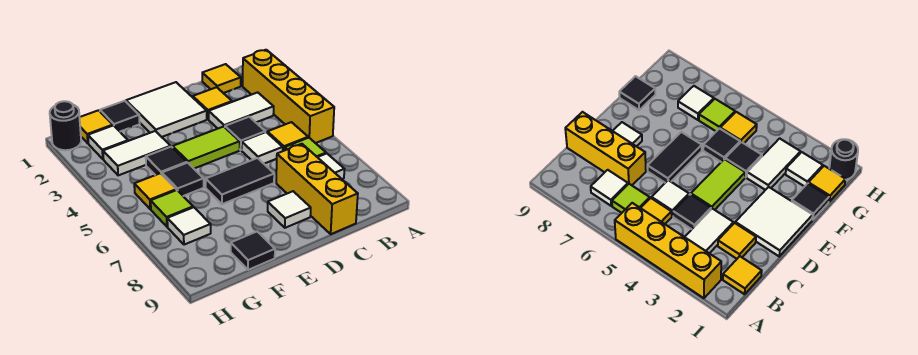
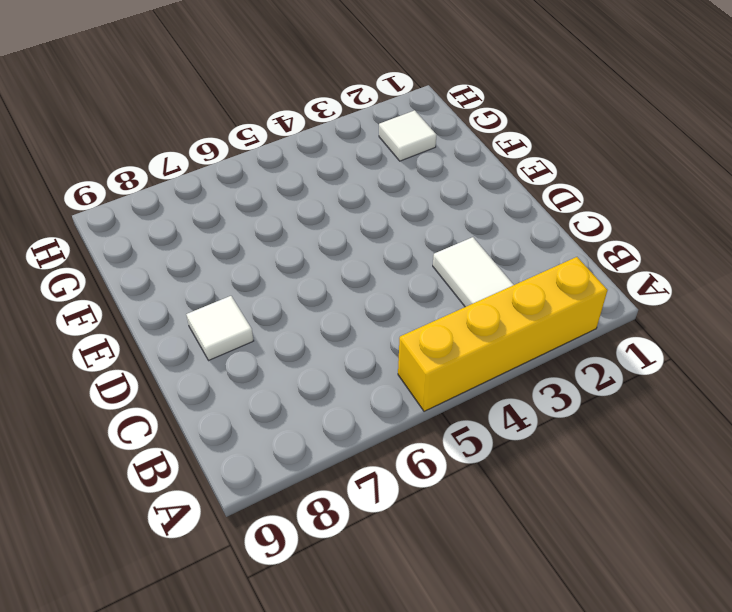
none -> yellow tile B1 level 1
none -> yellow tile B5 level 1
none -> lime tile B6 level 1

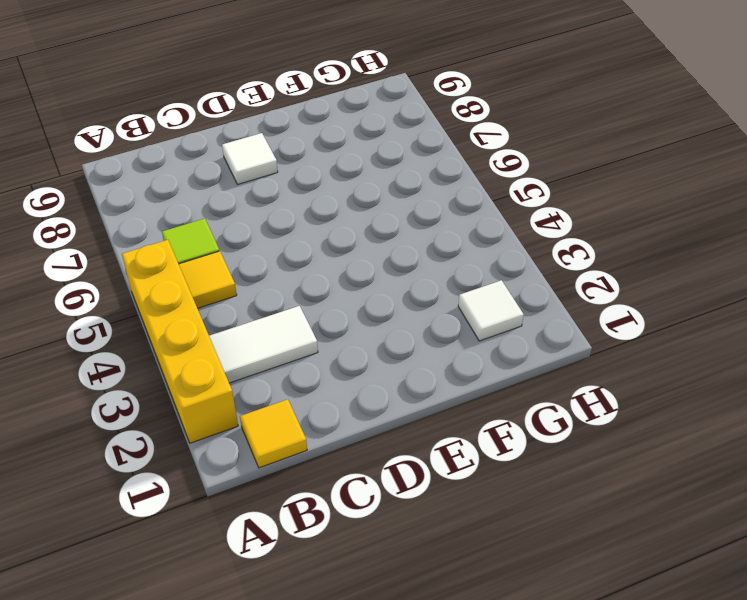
none -> white tile B7 level 1
none -> yellow tile C2 level 1
none -> black tile C4 level 1

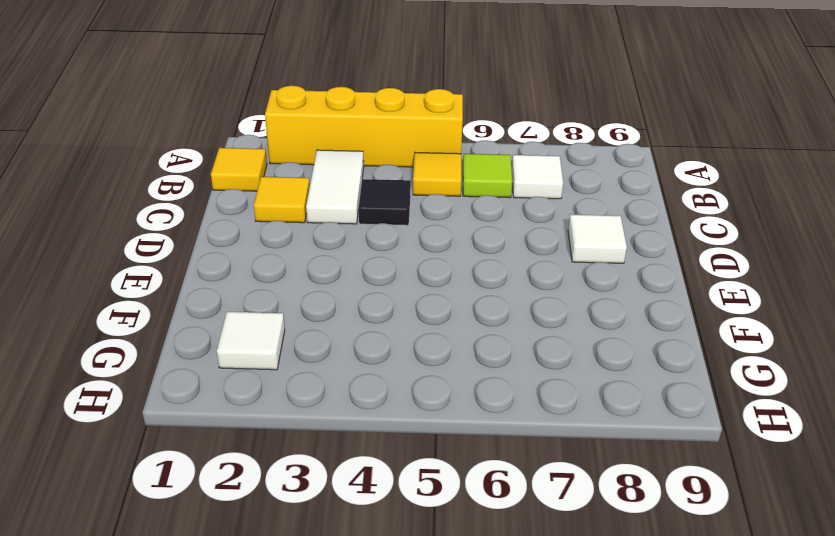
none -> white tile C5 level 1
none -> yellow brick C7:C9 level 1
none -> white tile D1:E2 level 1

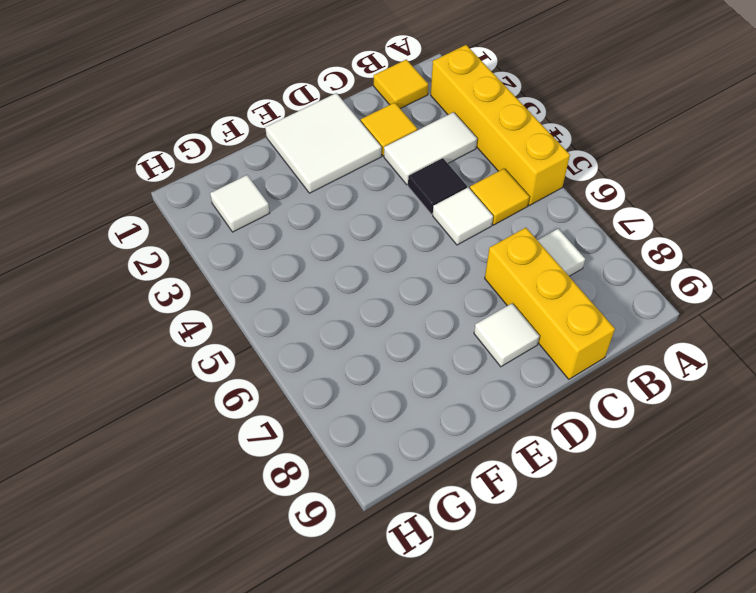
none -> lime tile B6 level 1
none -> lime tile D4:E4 level 1
none -> black tile D6:E6 level 1

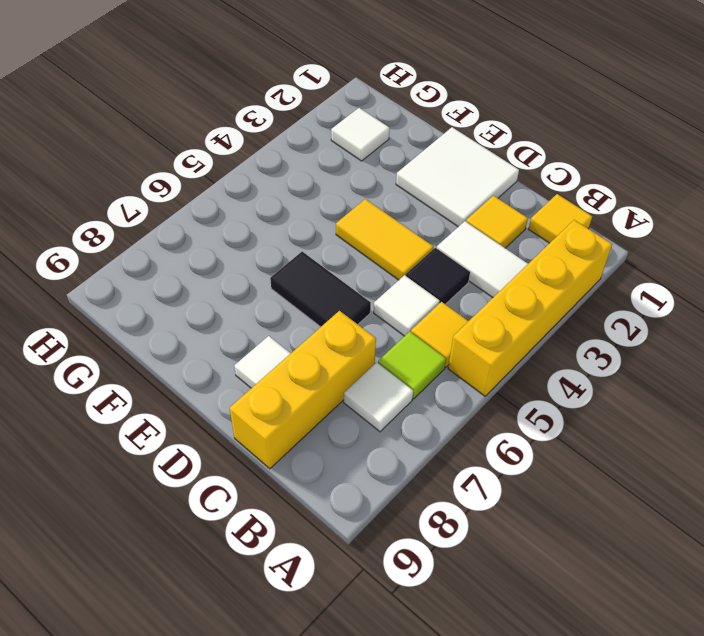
yellow tile D4:E4 level 1 -> lime tile D4:E4 level 1
none -> black tile F1 level 1
none -> white tile F3:G3 level 1
none -> black tile F4 level 1

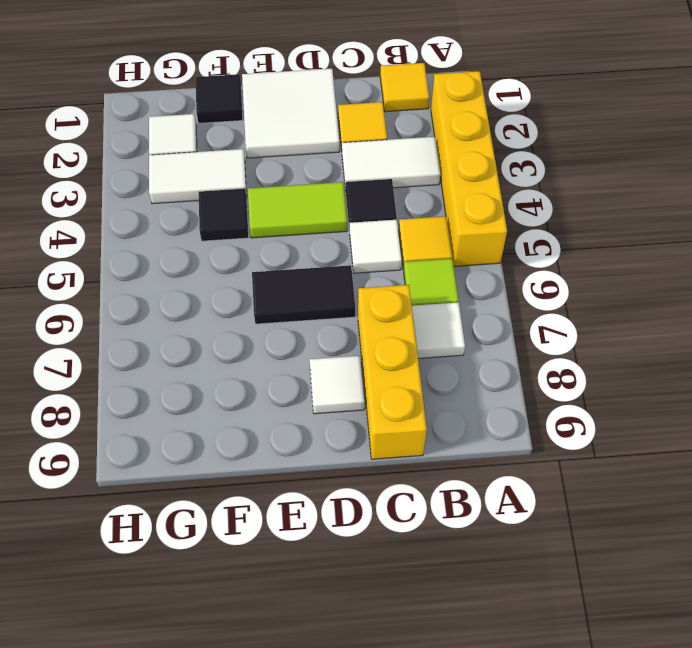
none -> black tile F5 level 1
none -> black tile F9 level 1
none -> yellow tile G1 level 1

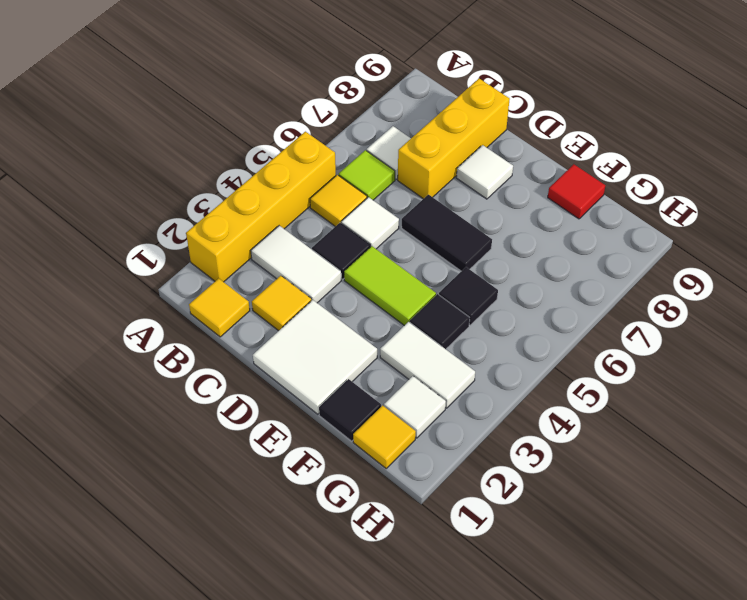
red tile F9 level 1 -> black tile F9 level 1
none -> yellow tile G5 level 1
none -> lime tile G6 level 1
none -> white tile G7 level 1

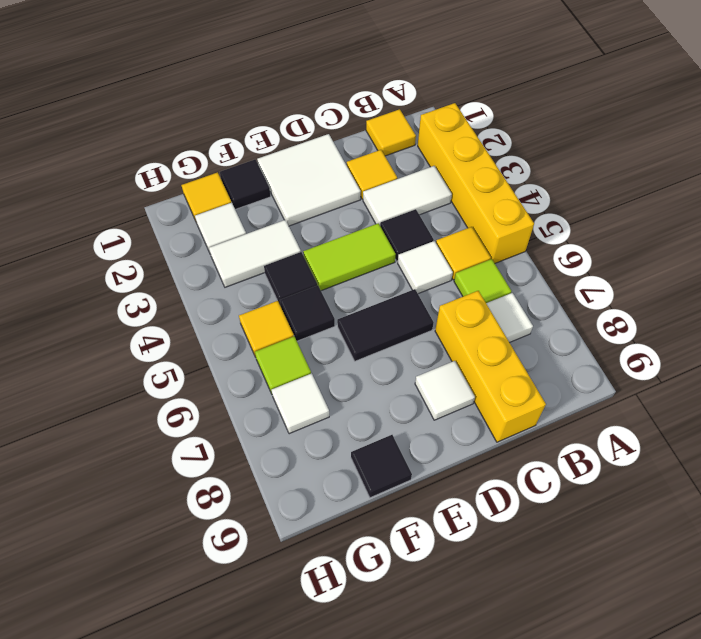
none -> black round brick H1 level 1

